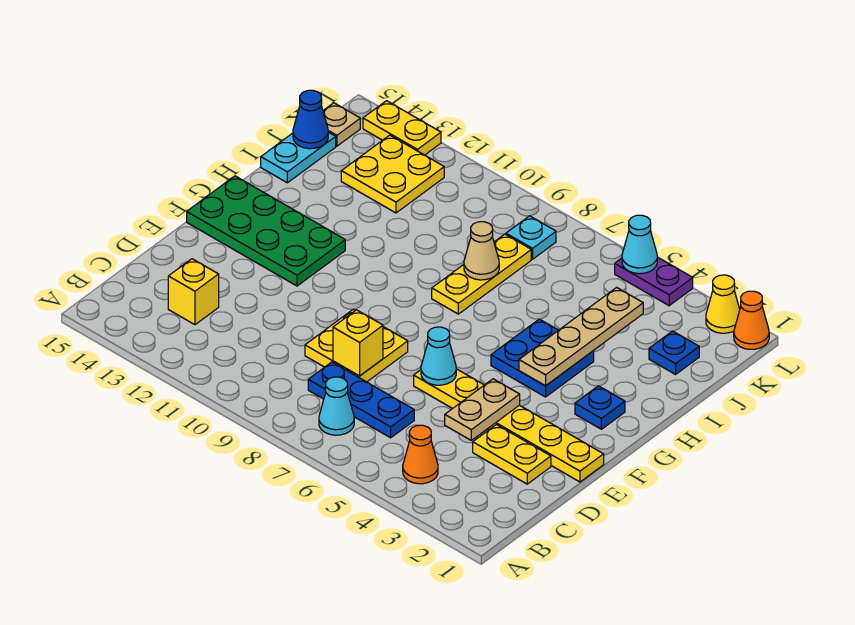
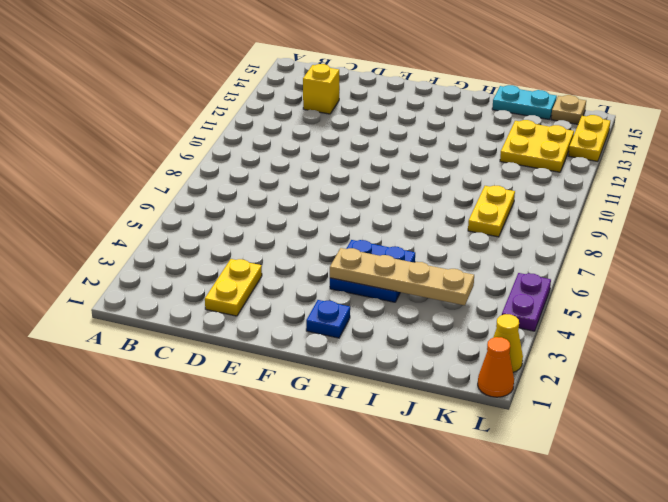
yellow plate J8:J9 level 1 -> yellow plate H8:J8 level 1
none -> orange cone B4 level 1
none -> cyan cone B7 level 1
none -> blue plate C6:C8 level 1

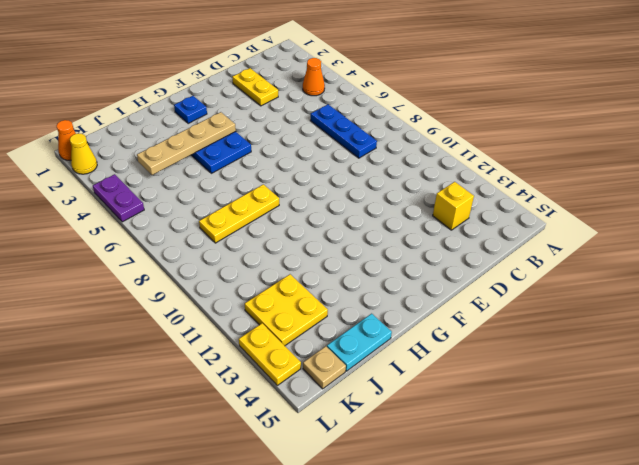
none -> cyan cone B7 level 1
none -> yellow plate D8:E9 level 1
none -> yellow plate E1:E6 level 1

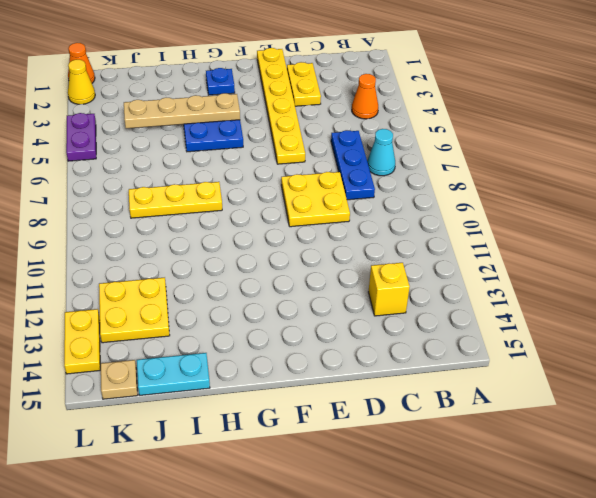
none -> green plate F12:G15 level 1
none -> blue plate J2 level 1
none -> cyan plate K8 level 1

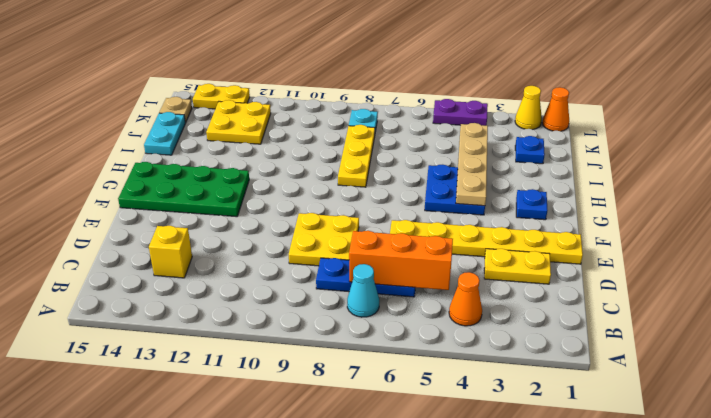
orange brick C5:C7 level 2 -> none
none -> tan plate D4:E4 level 2
none -> yellow brick D8 level 2
none -> cyan cone E6 level 2

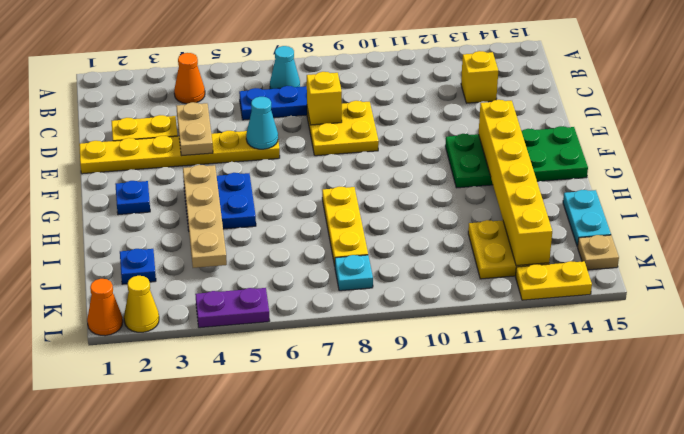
yellow brick F13:K13 level 2 -> none
none -> tan cone I8 level 2
none -> blue cone J15 level 2
none -> cyan cone L5 level 2

